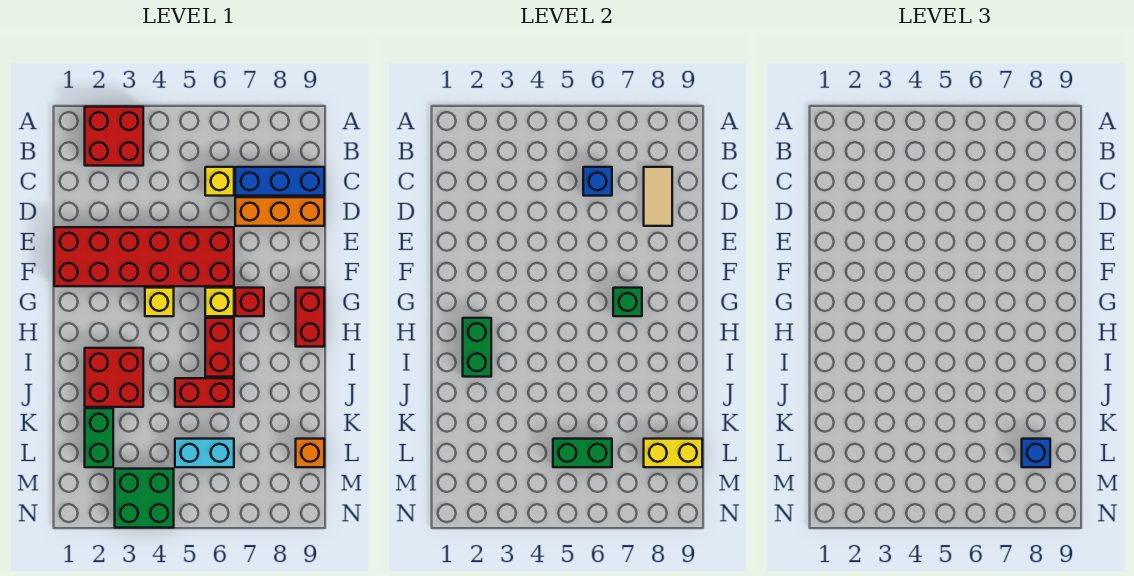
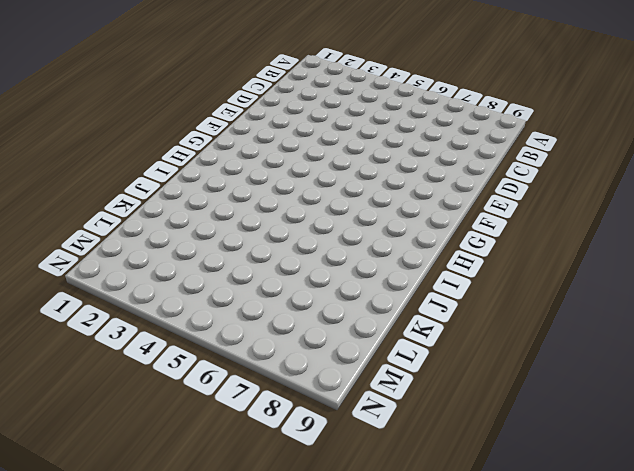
none -> red brick A2:B3 level 1
none -> yellow brick C6 level 1
none -> blue brick C7:C9 level 1

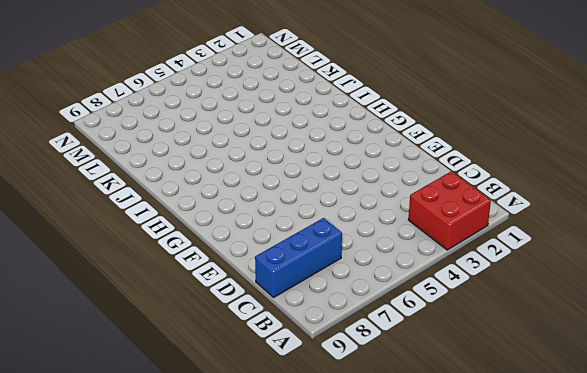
none -> yellow brick C6 level 1
none -> orange brick D7:D9 level 1
none -> red brick E1:F6 level 1

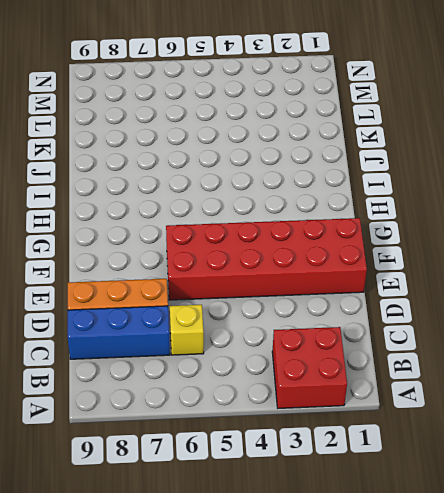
none -> yellow brick G4 level 1
none -> yellow brick G6 level 1
none -> red brick G7 level 1

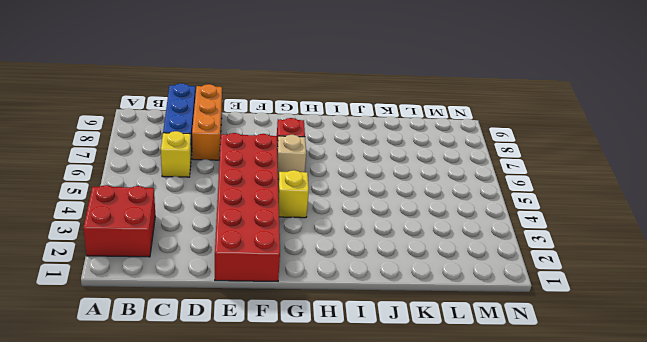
tan brick G6 level 1 -> yellow brick G6 level 1
none -> red brick G9:H9 level 1
none -> red brick H6:I6 level 1
none -> red brick I2:J3 level 1

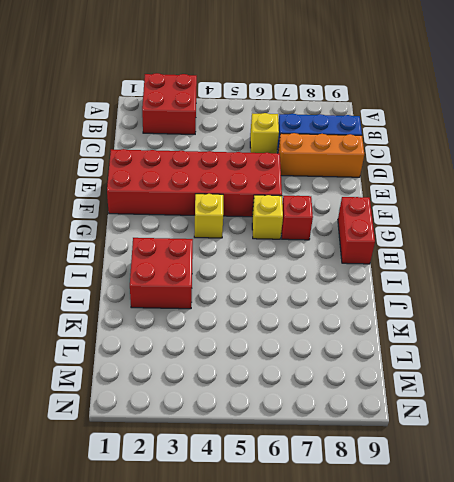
none -> red brick H6:I6 level 1
none -> red brick J5:J6 level 1
none -> green brick K2:L2 level 1

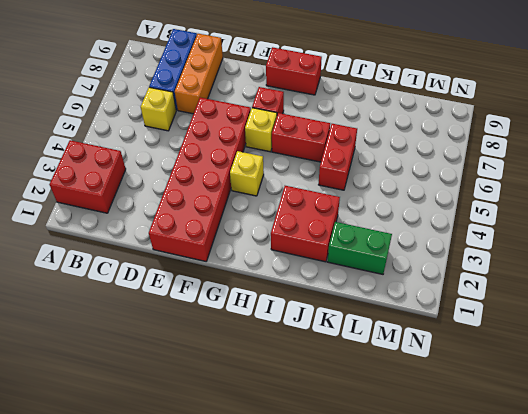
none -> cyan brick L5:L6 level 1
none -> orange brick L9 level 1
none -> green brick M3:N4 level 1

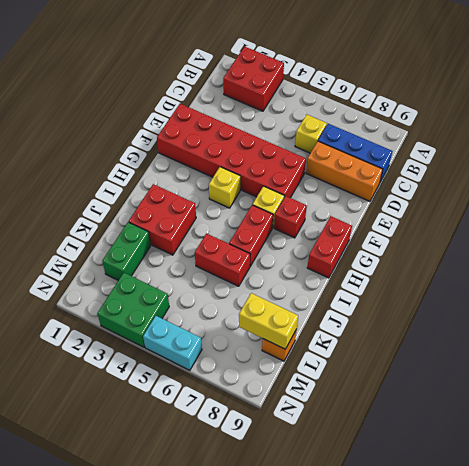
cyan brick N5:N6 level 1 -> cyan brick L5:L6 level 1
none -> blue brick C6 level 2
none -> tan tile C8:D8 level 2
none -> green brick G7 level 2

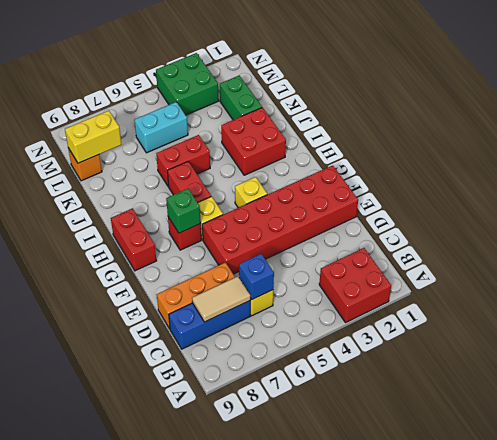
tan tile C7:C8 level 2 -> tan tile C8:D8 level 2
none -> green brick H2:I2 level 2
none -> green brick L5:L6 level 2
none -> blue brick L8 level 3

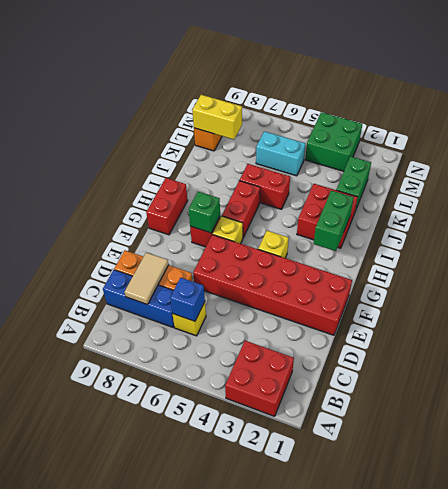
none -> green brick L5:L6 level 2
none -> blue brick L8 level 3

